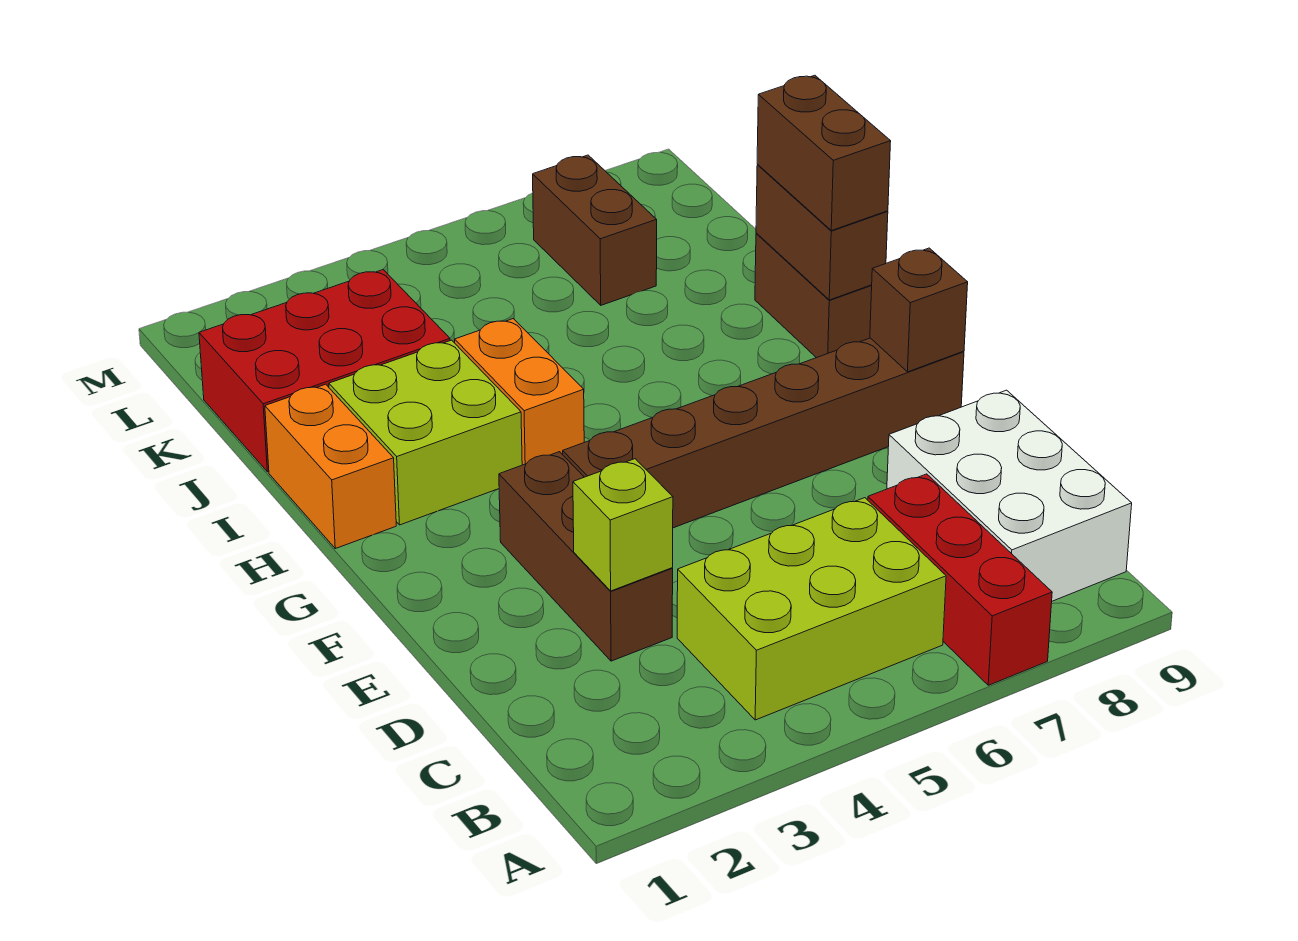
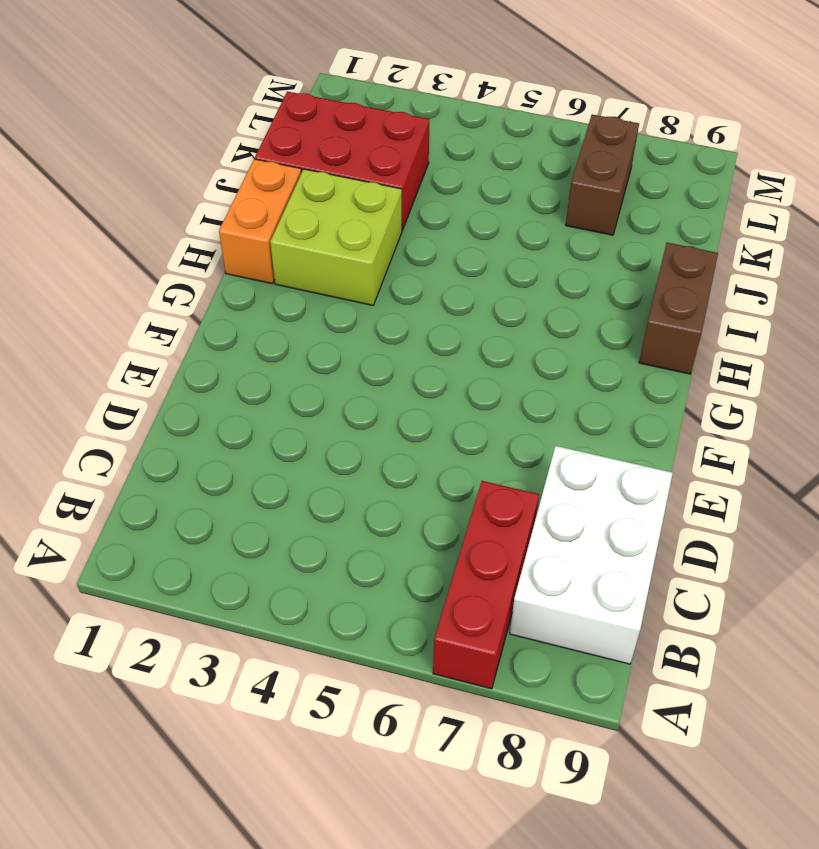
none -> lime brick B4:C6 level 1
none -> brown brick D3:F3 level 1
none -> brown brick F4:F9 level 1

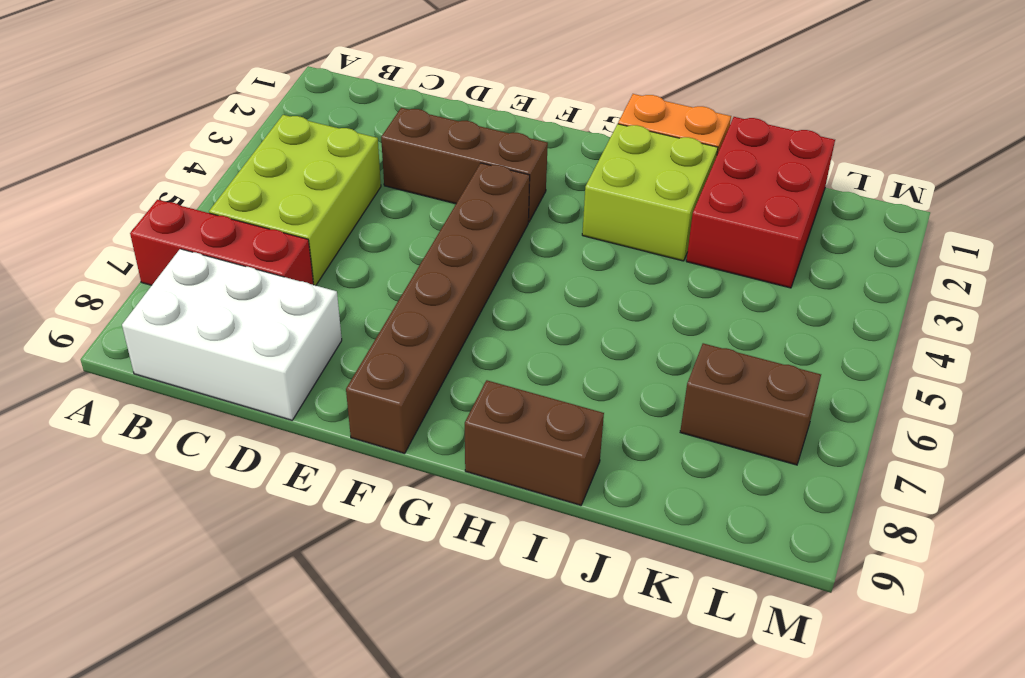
none -> orange brick H4:I4 level 1
none -> lime brick D3 level 2
none -> brown brick F9 level 2

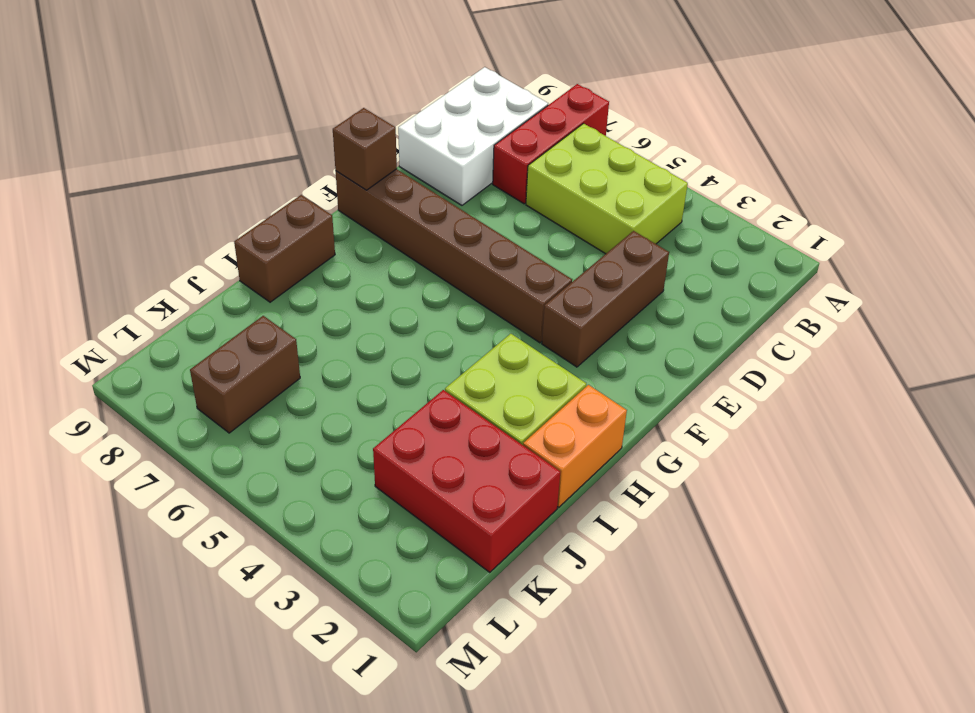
none -> orange brick H4:I4 level 1
none -> lime brick D3 level 2
none -> brown brick H9:I9 level 2

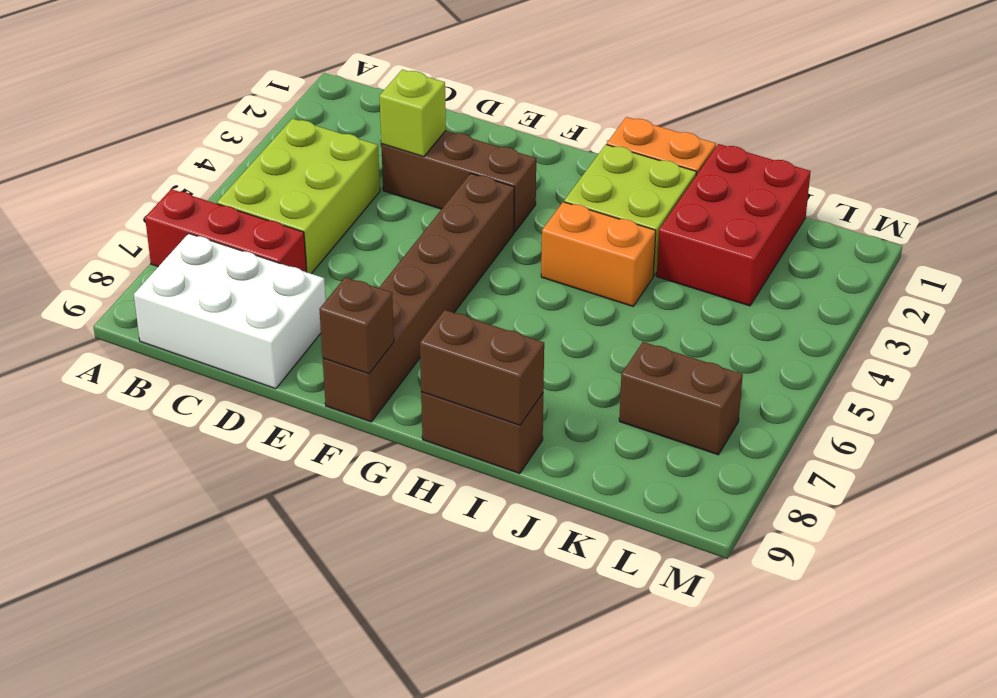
none -> brown brick H9:I9 level 3

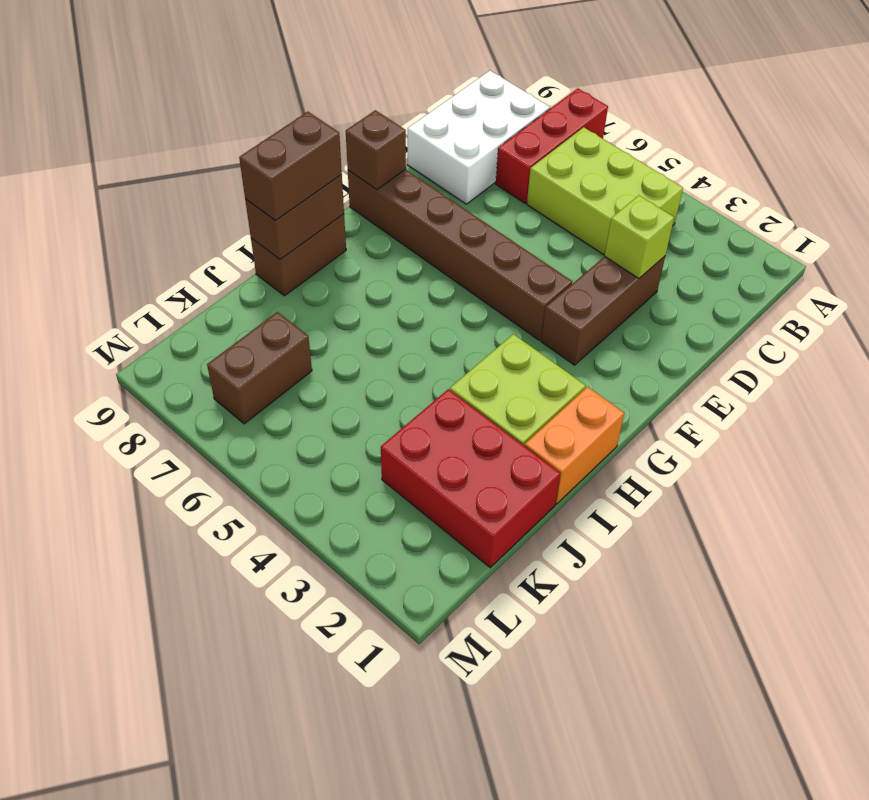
none -> orange brick H4:I4 level 1

